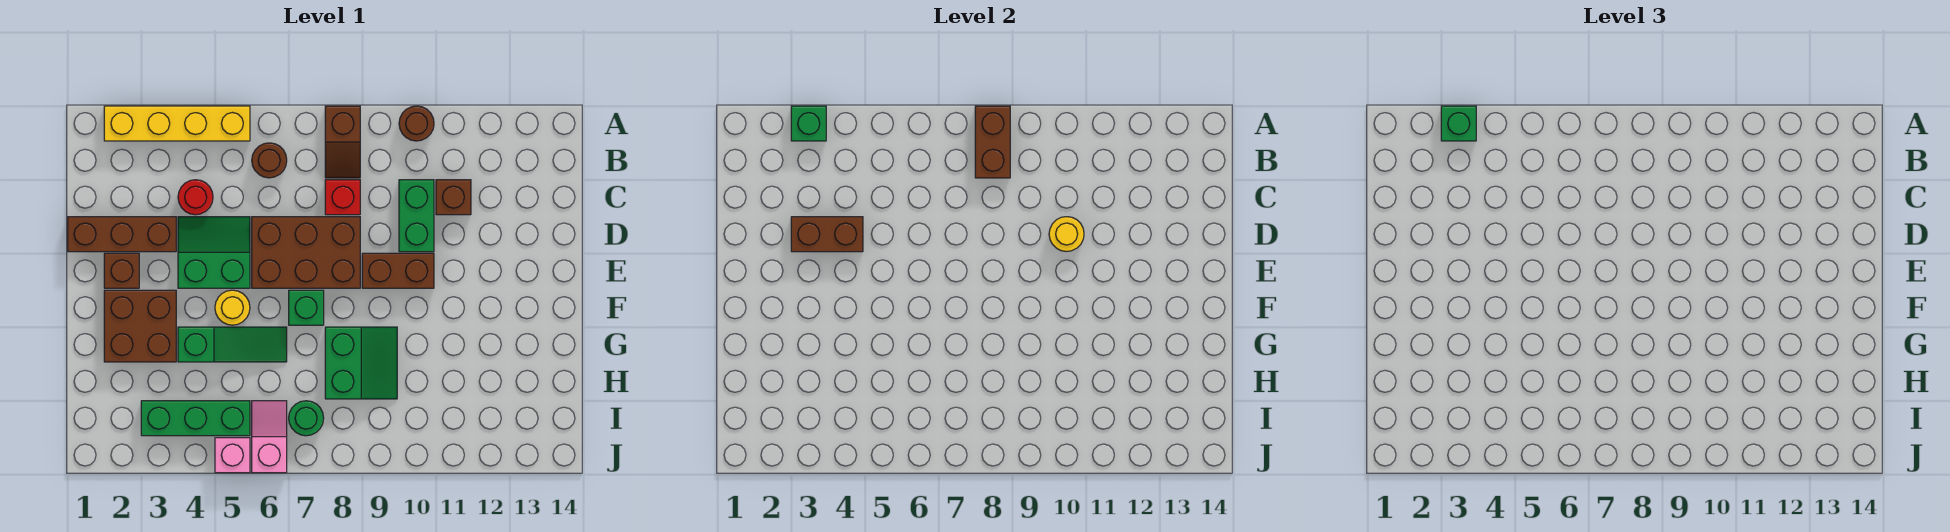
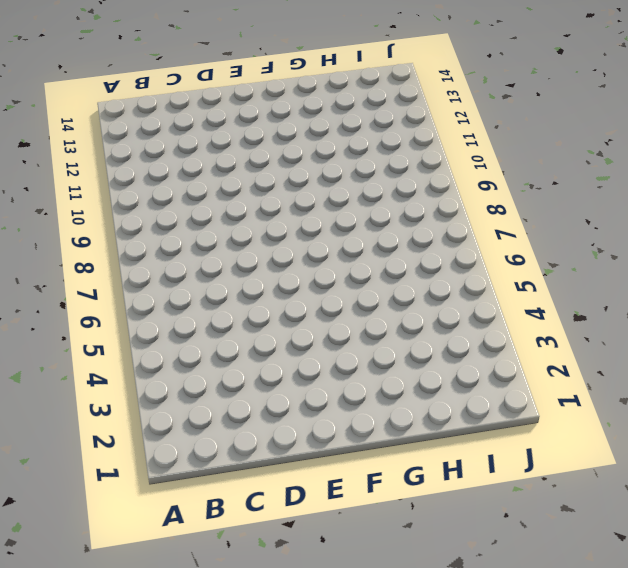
none -> yellow brick A2:A5 level 1
none -> brown slope A8:B8 level 1 top A
none -> brown round brick A10 level 1

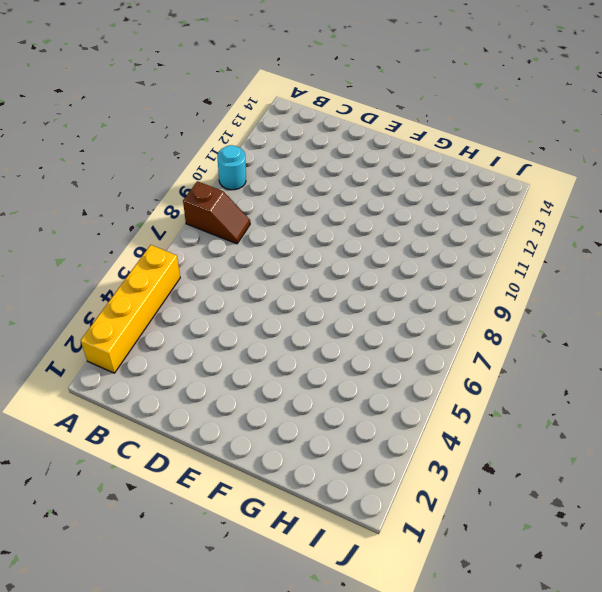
cyan round brick A10 level 1 -> brown round brick A10 level 1
none -> brown round brick B6 level 1
none -> red round brick C4 level 1
none -> red brick C8 level 1

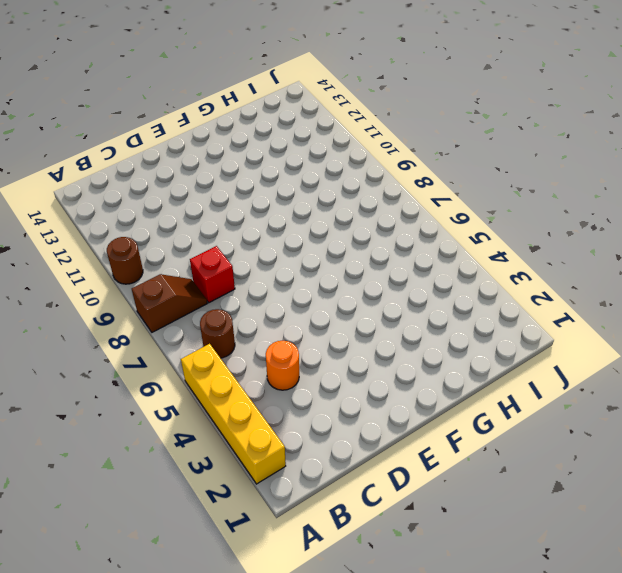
orange round brick C4 level 1 -> red round brick C4 level 1
none -> green brick C10:D10 level 1
none -> brown brick C11 level 1
none -> brown brick D1:D3 level 1

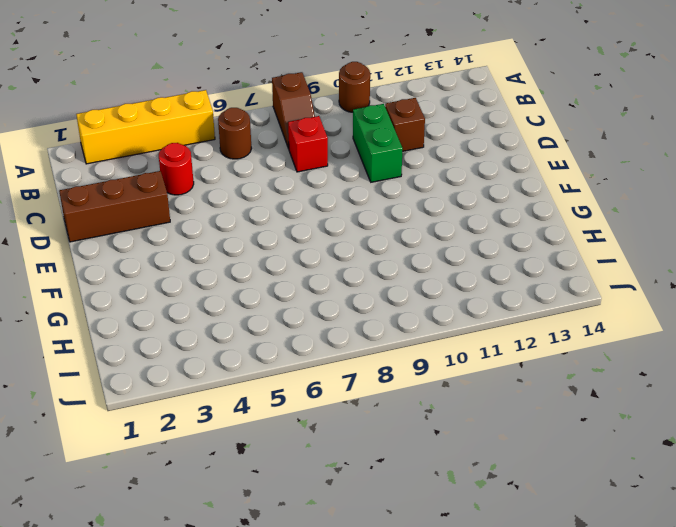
none -> green slope D4:E5 level 1 top E
none -> brown brick D6:E8 level 1
none -> brown brick E2 level 1

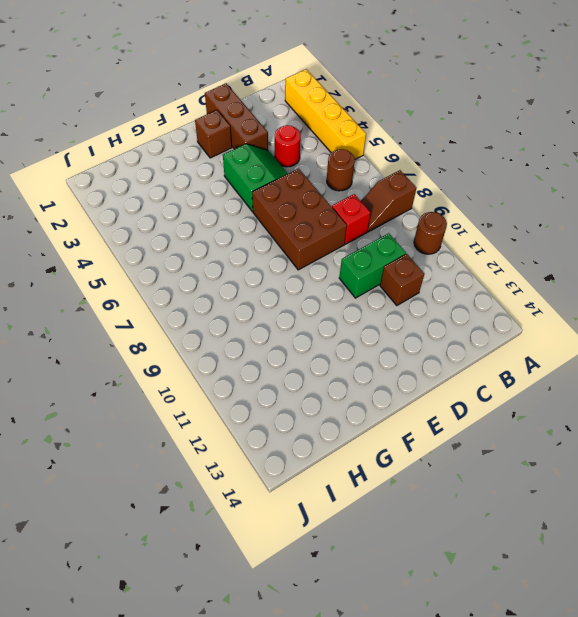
none -> brown brick E9:E10 level 1
none -> brown brick F2:G3 level 1
none -> yellow round brick F5 level 1

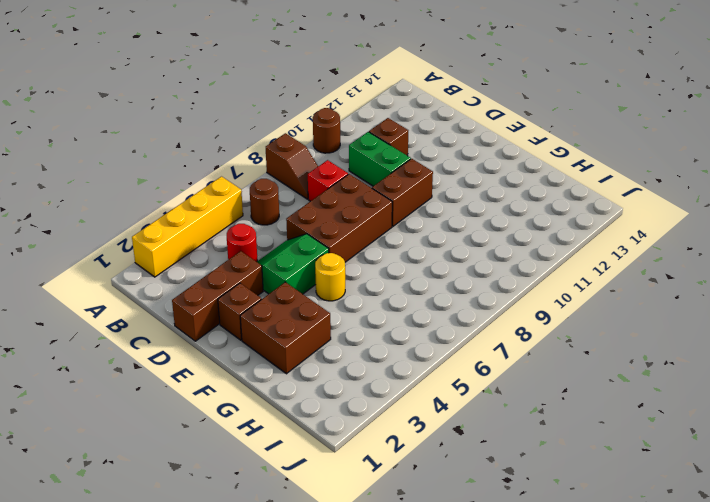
none -> green brick F7 level 1
none -> green slope G4:G6 level 1 top 4
none -> green slope G8:H9 level 1 top 8

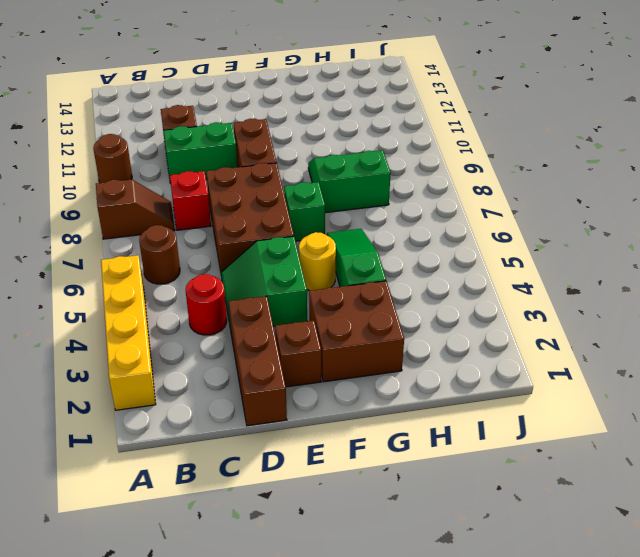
none -> green brick I3:I5 level 1
none -> pink slope I6:J6 level 1 top J
none -> green round brick I7 level 1

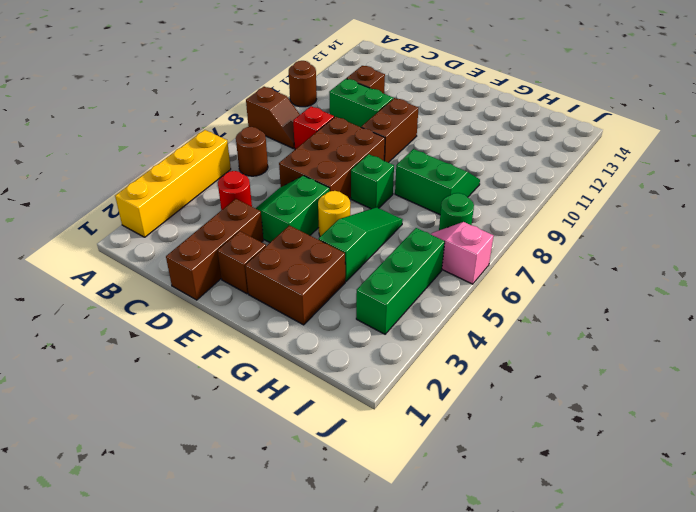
none -> pink brick J5 level 1
none -> green brick A3 level 2
none -> brown brick A8:B8 level 2

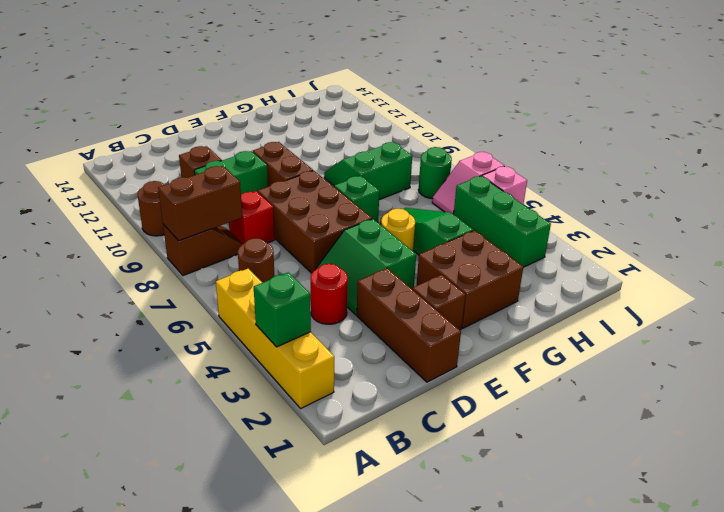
none -> brown brick D3:D4 level 2
none -> yellow round brick D10 level 2
none -> green brick A3 level 3

